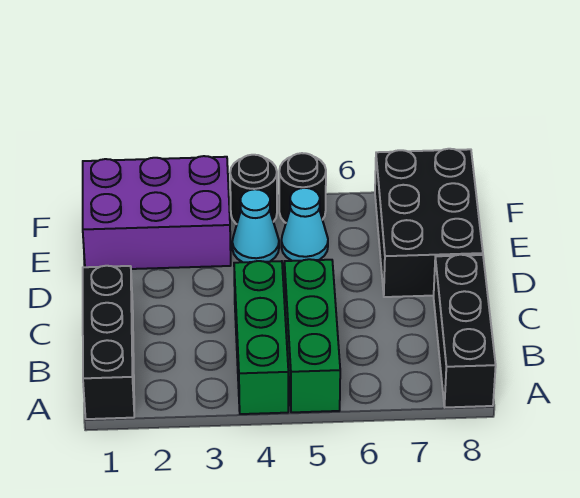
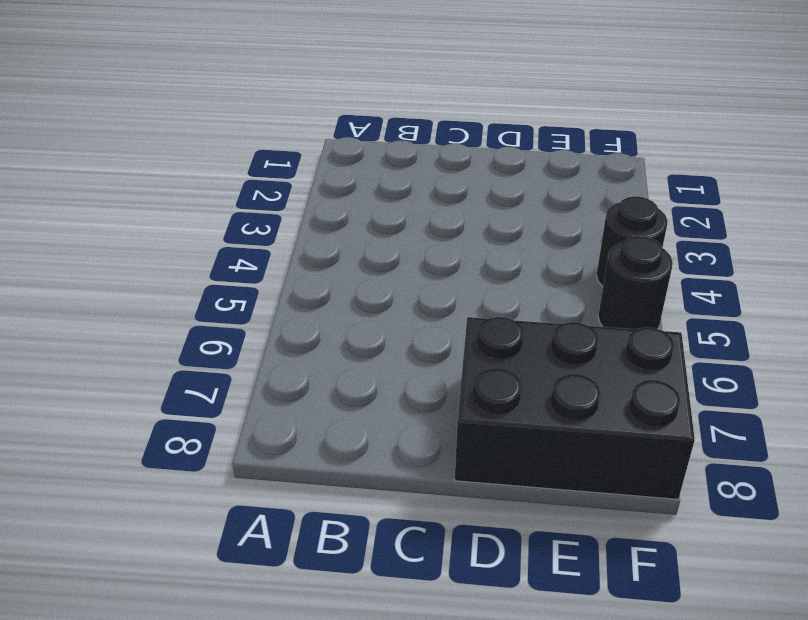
none -> black brick A1:C1 level 1
none -> green brick A4:C4 level 1

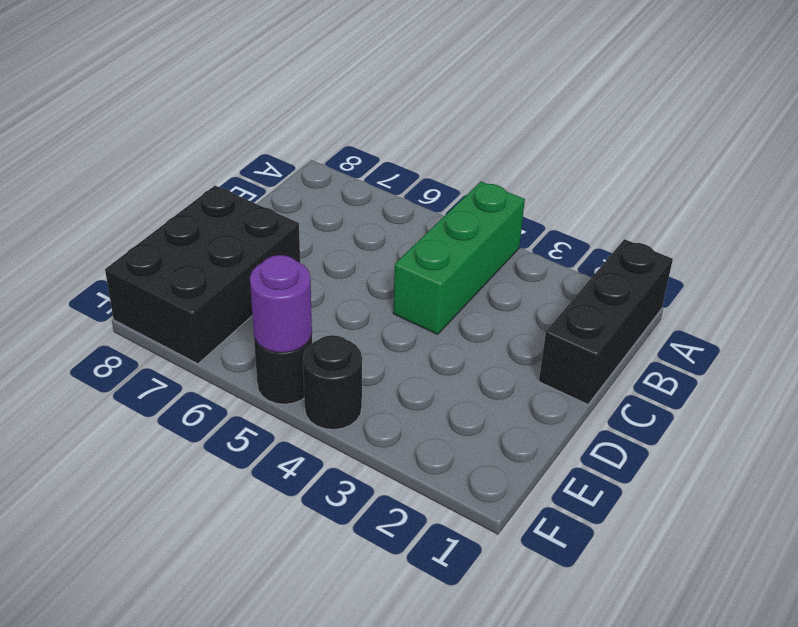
purple round brick F5 level 2 -> none
none -> green brick A5:C5 level 1
none -> black brick A8:C8 level 1

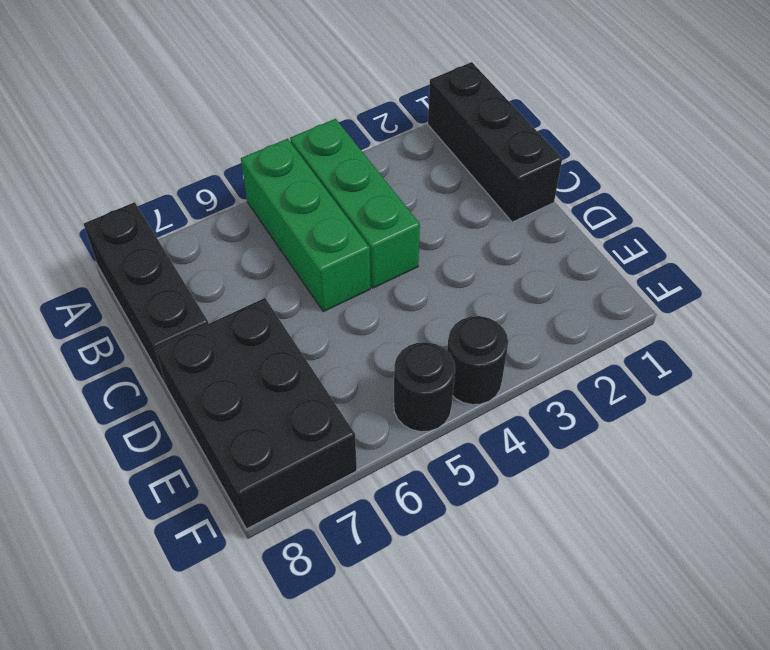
none -> purple brick E1:F3 level 1
none -> cyan cone E4 level 1

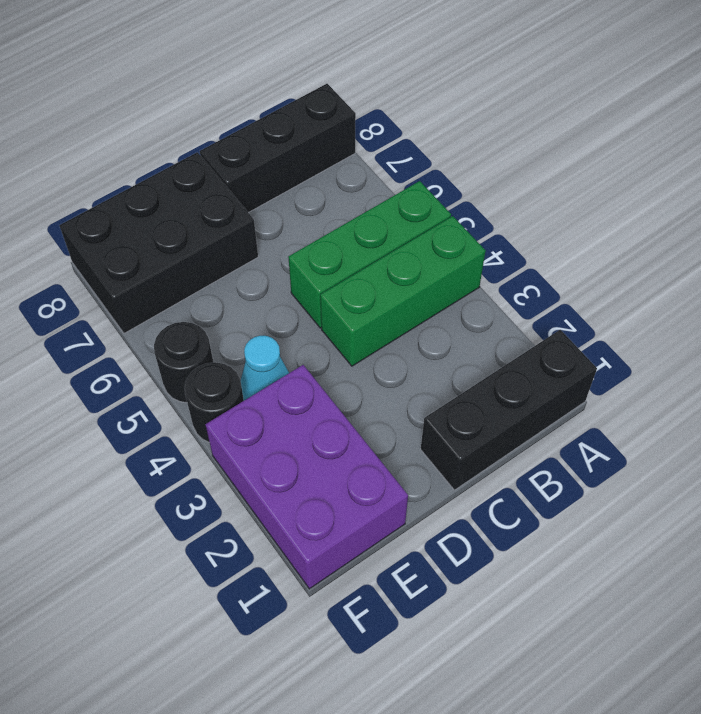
none -> cyan cone E5 level 1

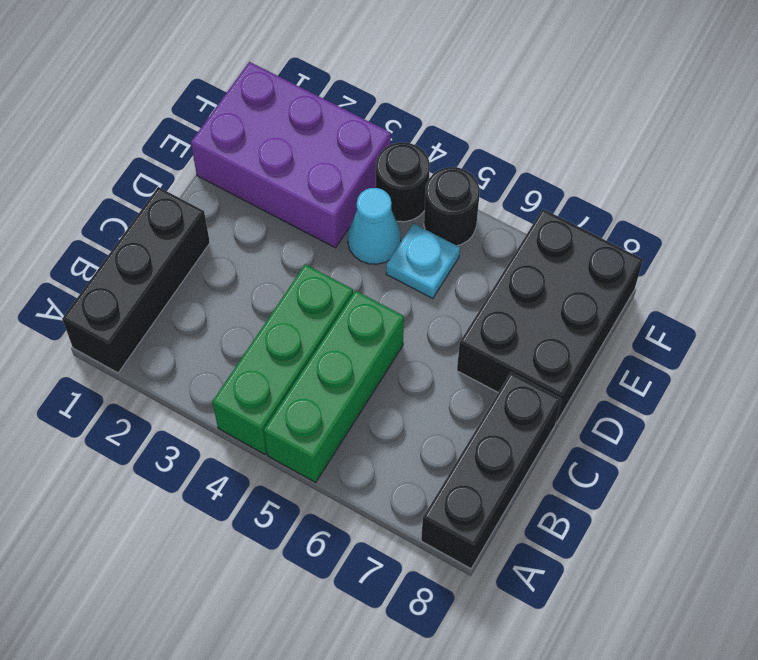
cyan plate E5 level 1 -> cyan cone E5 level 1

